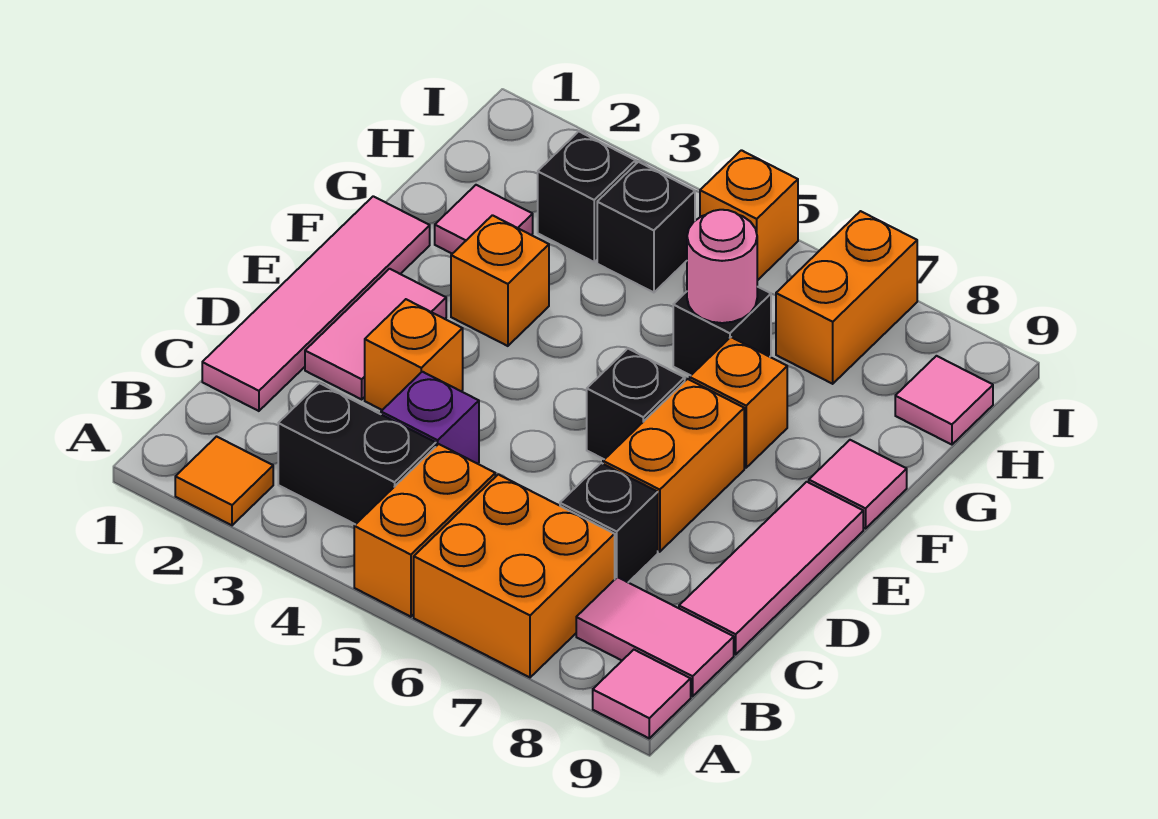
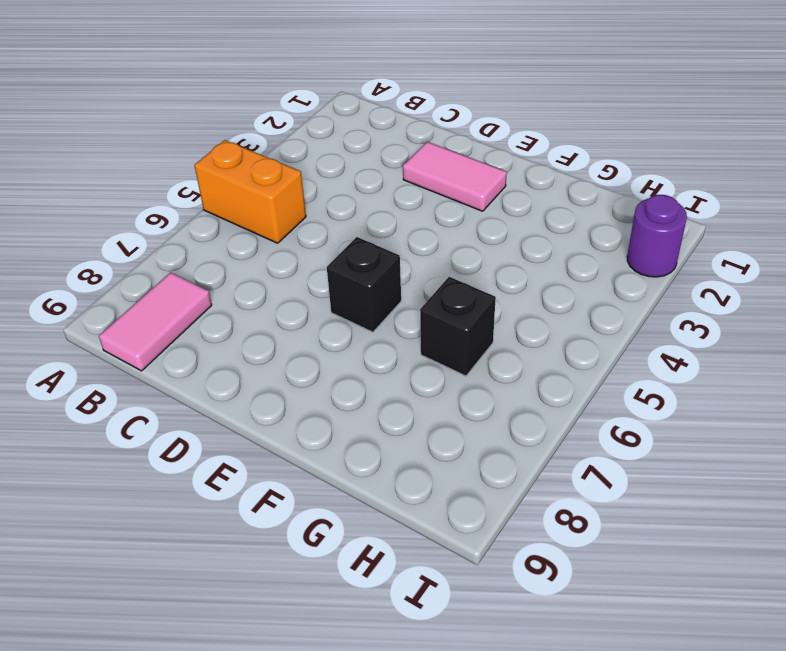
purple round brick I2 level 1 -> none
none -> orange tile A2 level 1
none -> orange brick A6:B7 level 1
none -> pink tile A9 level 1

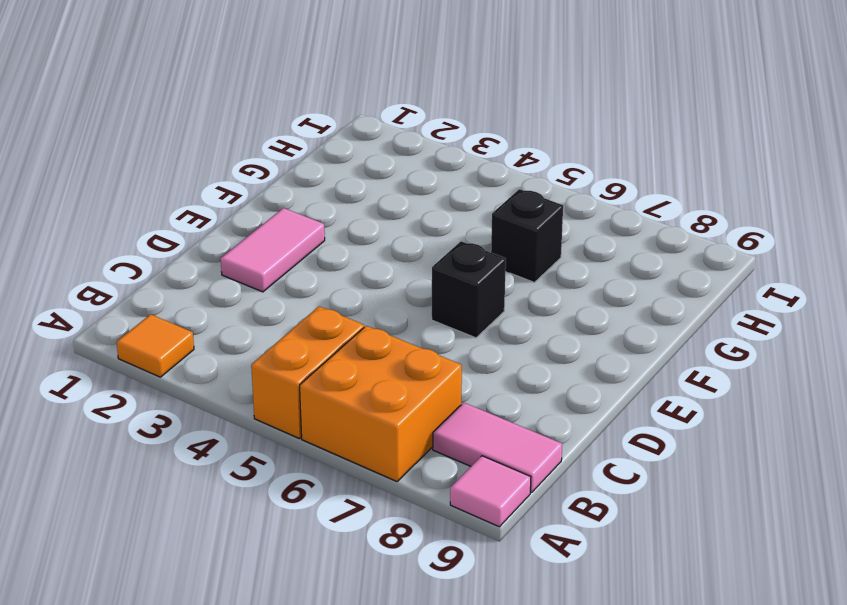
none -> black brick B3:B4 level 1
none -> pink tile C1:F1 level 1
none -> purple brick C4 level 1

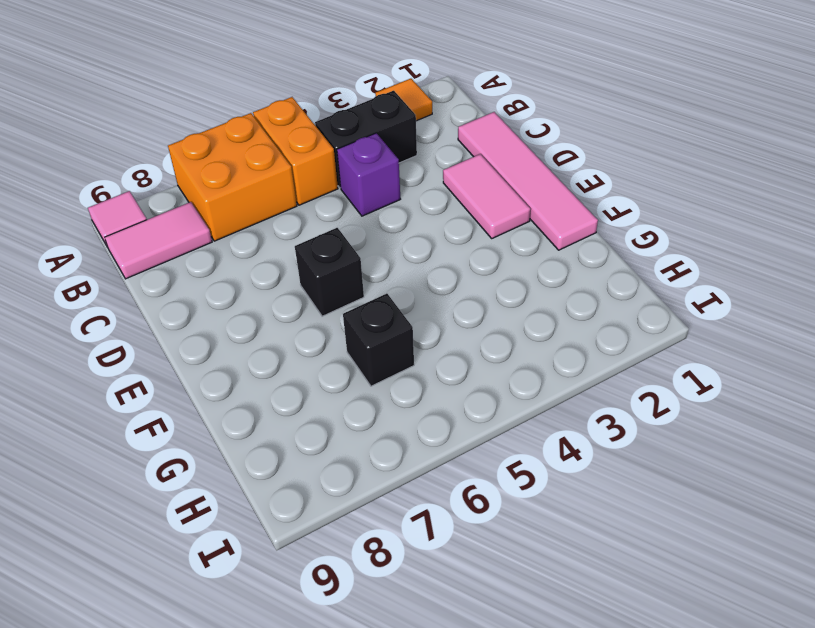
none -> black brick C7 level 1
none -> pink tile C9:E9 level 1
none -> orange brick D3 level 1

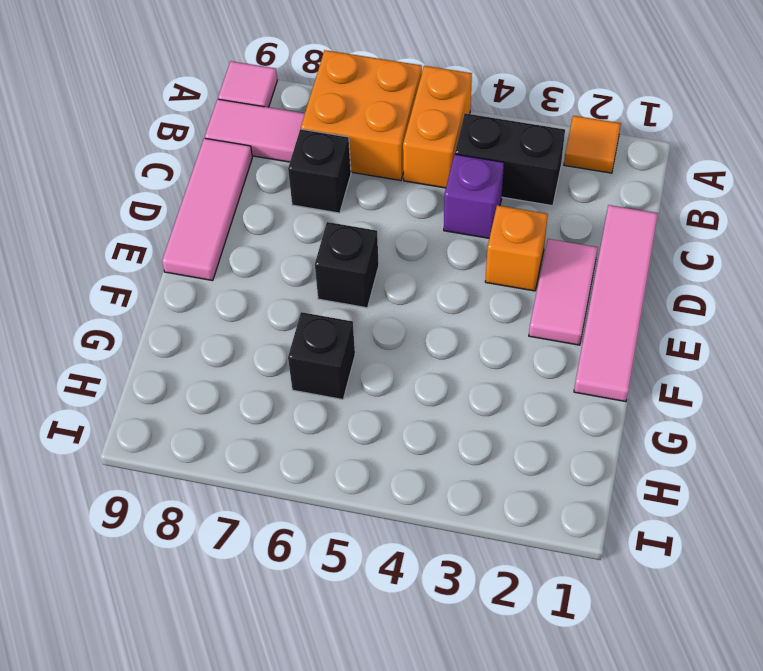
none -> orange brick D7:E7 level 1
none -> orange brick F3 level 1
none -> orange brick F7 level 1

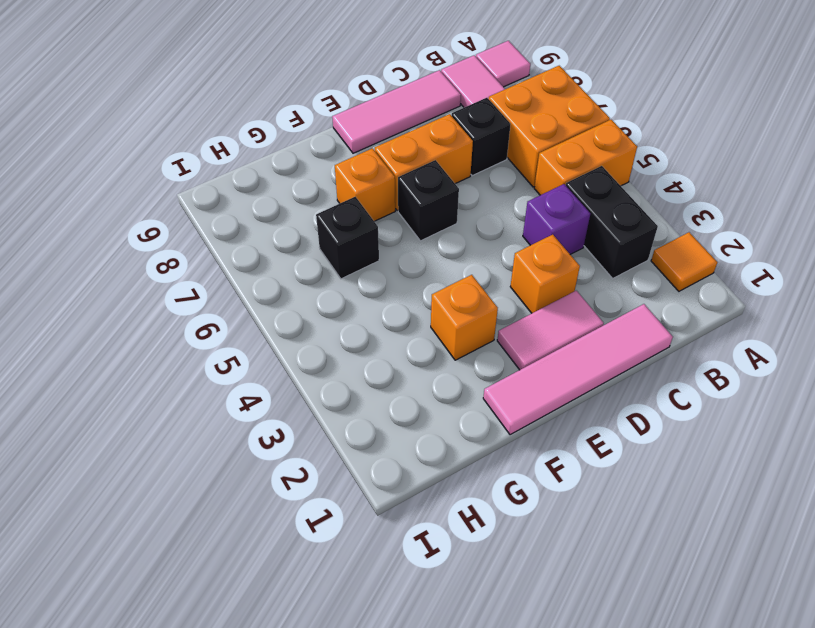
none -> pink tile F9 level 1
none -> pink tile G2 level 1
none -> black brick H3 level 1

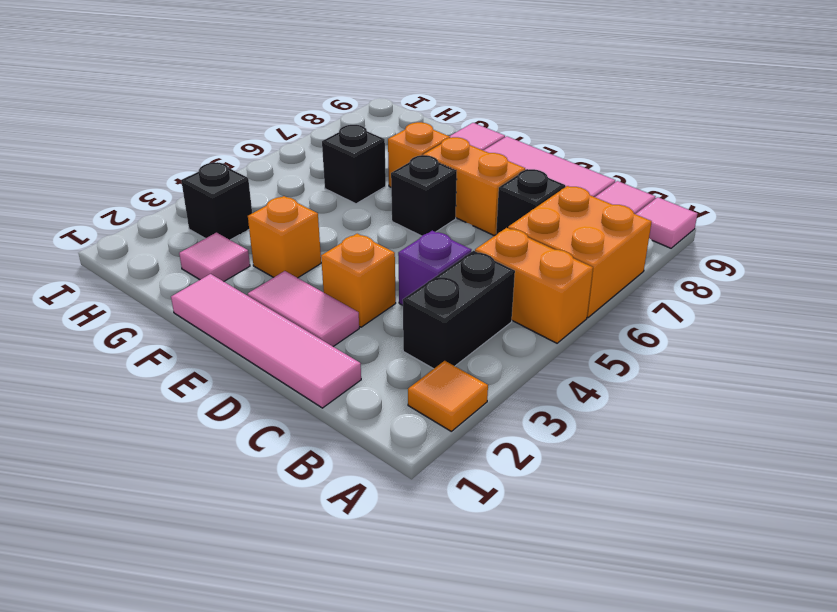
none -> black brick H4 level 1
none -> orange brick H7:I7 level 1
none -> pink tile H9 level 1

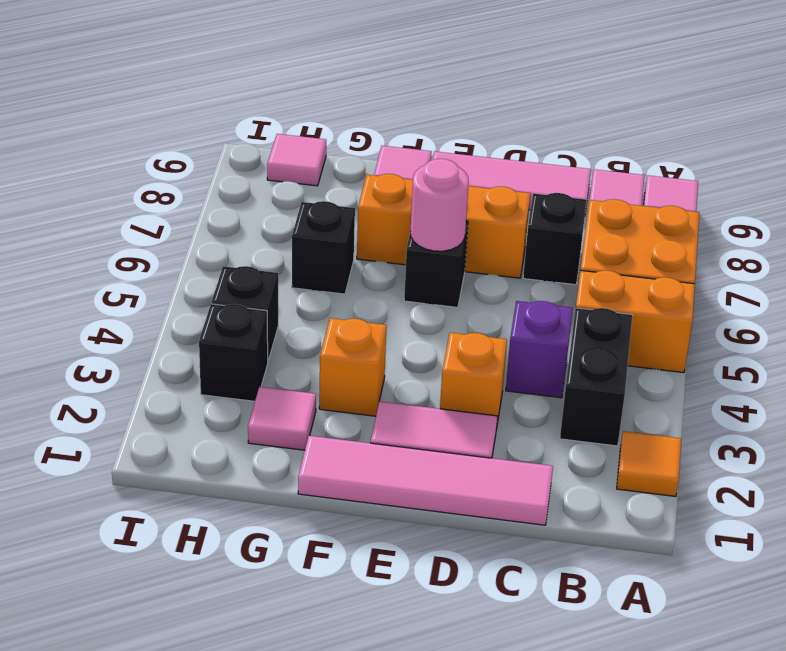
pink round brick E6 level 2 -> pink round brick G6 level 2
none -> orange brick H7:I7 level 1
none -> orange brick I5 level 1

